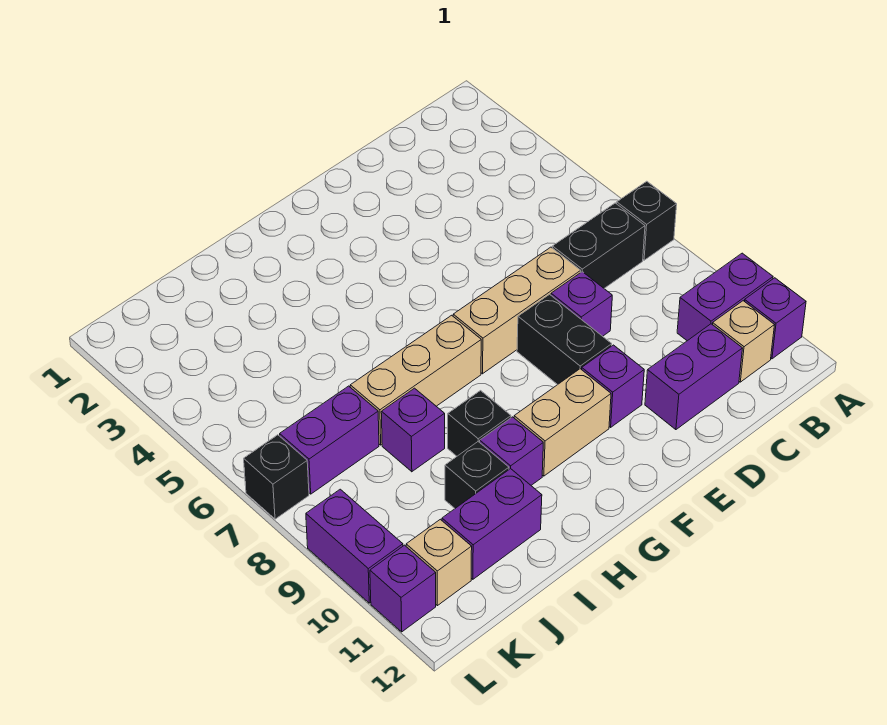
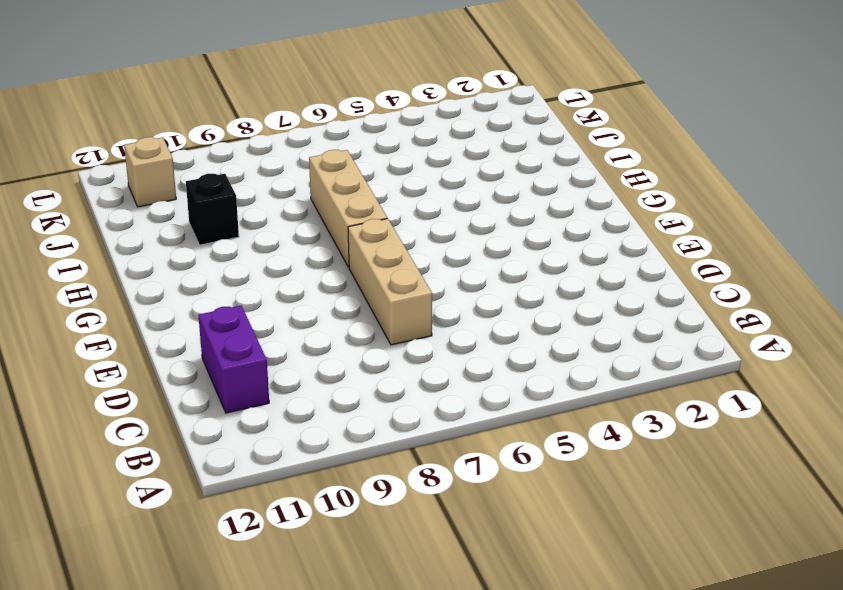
none -> black brick A7 level 1
none -> purple brick A10:B10 level 1
none -> purple brick A11 level 1

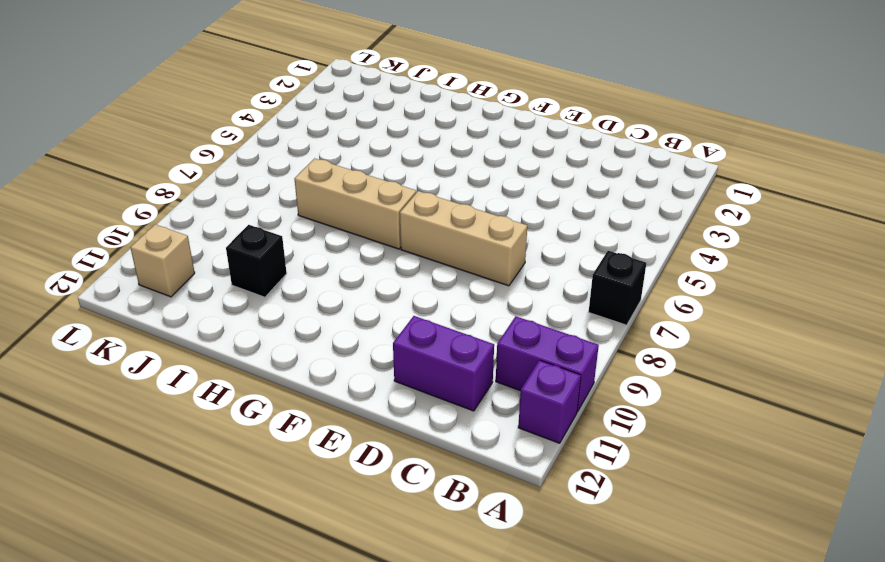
none -> black brick B7:C7 level 1
none -> tan brick B11 level 1
none -> purple brick D8 level 1

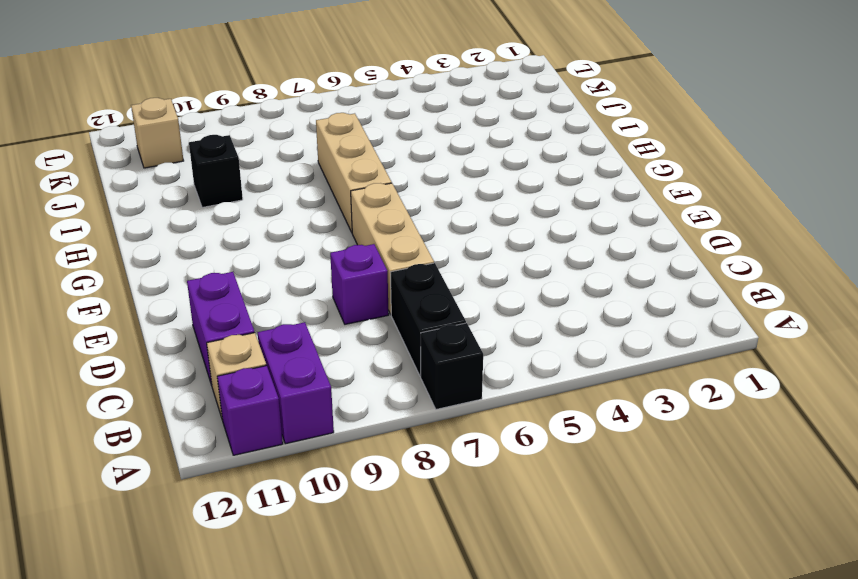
none -> black brick E8:E9 level 1
none -> purple brick E10 level 1
none -> tan brick F10:G10 level 1

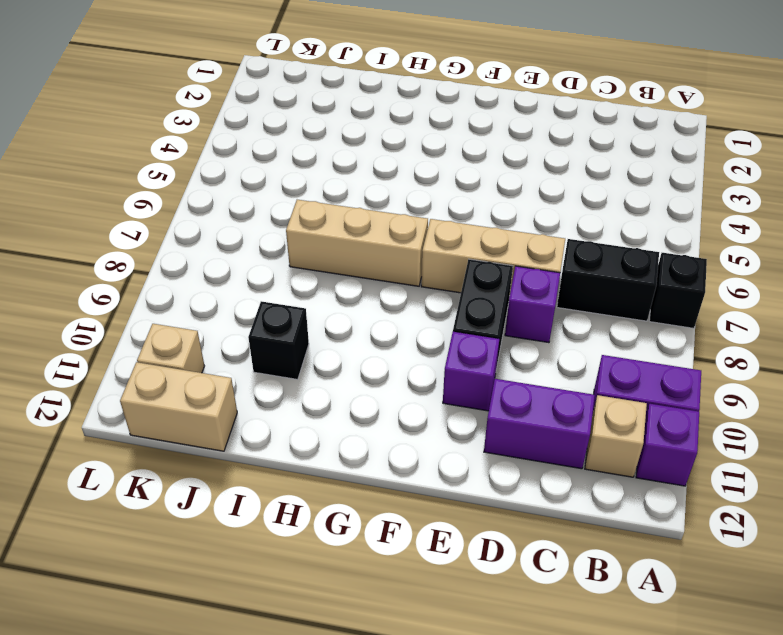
tan brick J12:K12 level 1 -> tan brick F10:G10 level 1
none -> black brick H9 level 1
none -> purple brick H10 level 1
none -> purple brick I8 level 1

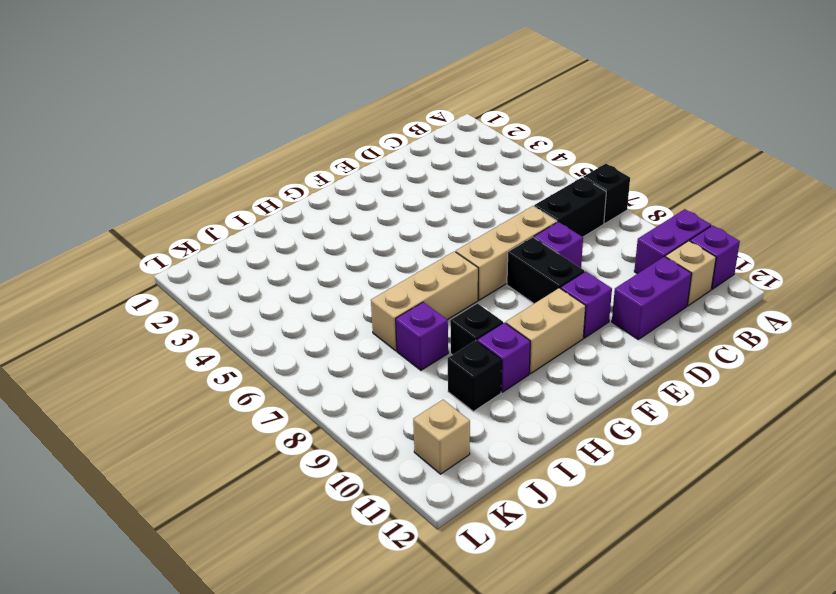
none -> purple brick I11:J11 level 1
none -> purple brick J7:K7 level 1
none -> black brick L7 level 1

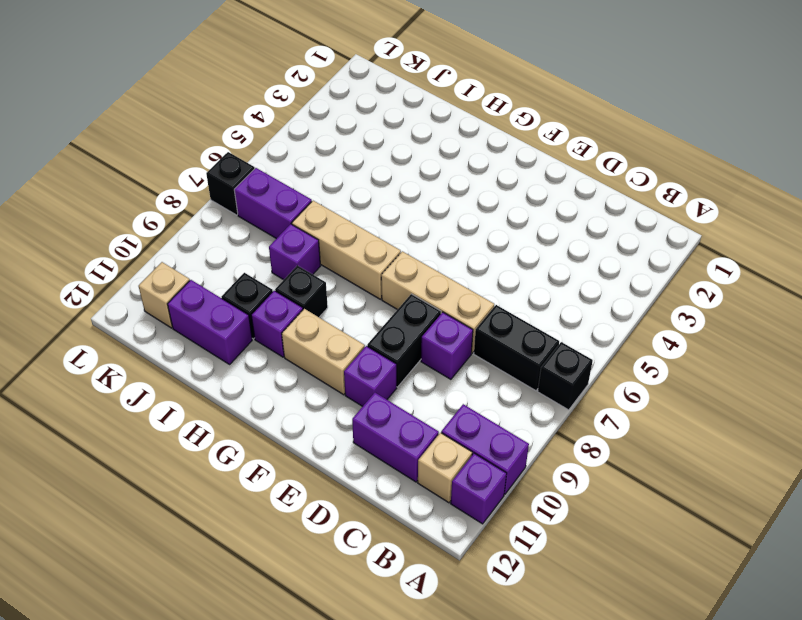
none -> purple brick L9:L10 level 1
none -> purple brick L11 level 1

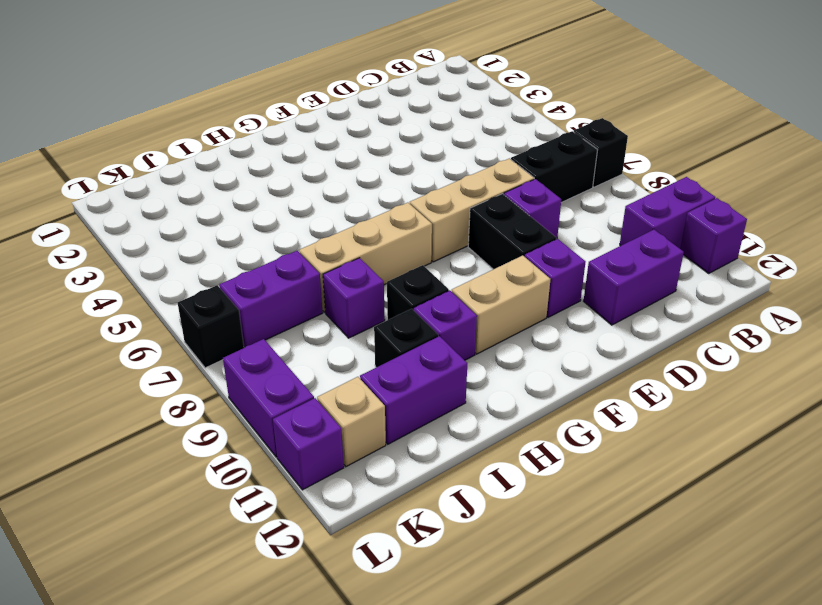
none -> tan brick B11 level 1

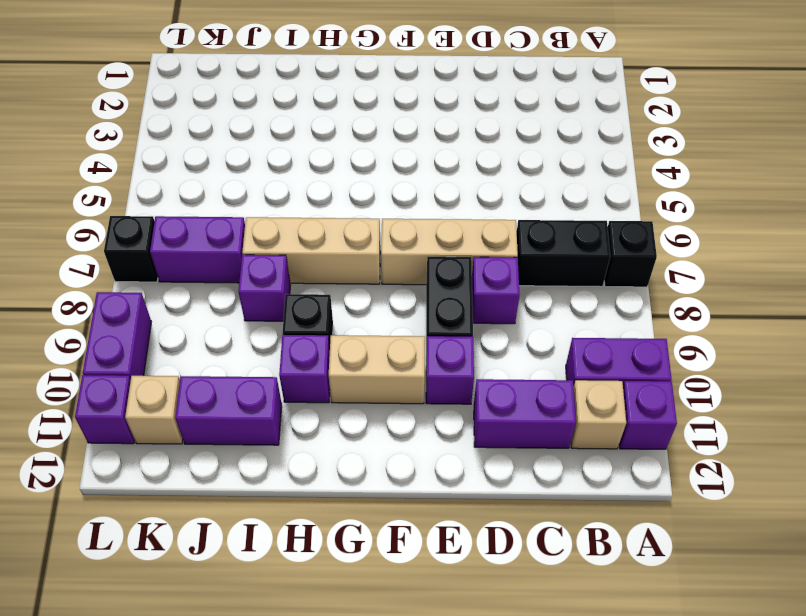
none -> black brick I10 level 1

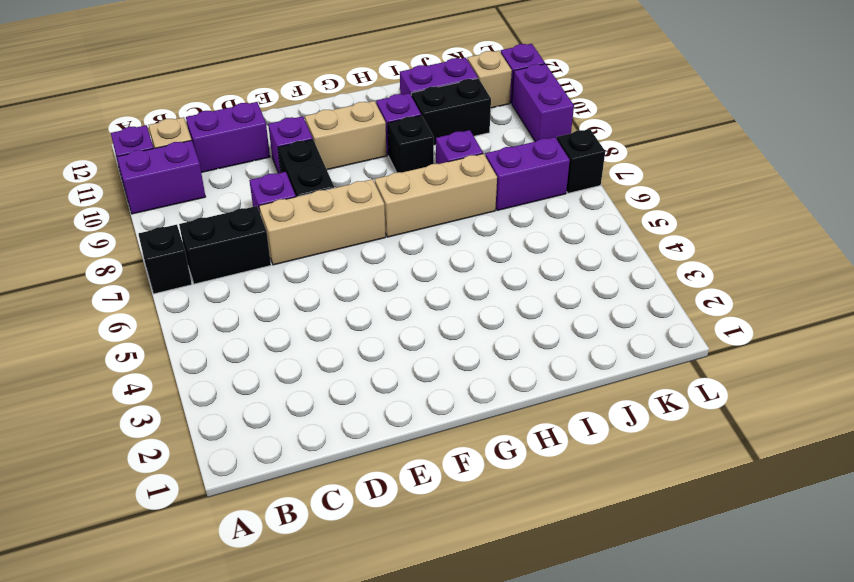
black brick I10:J10 level 1 -> black brick I10 level 1

